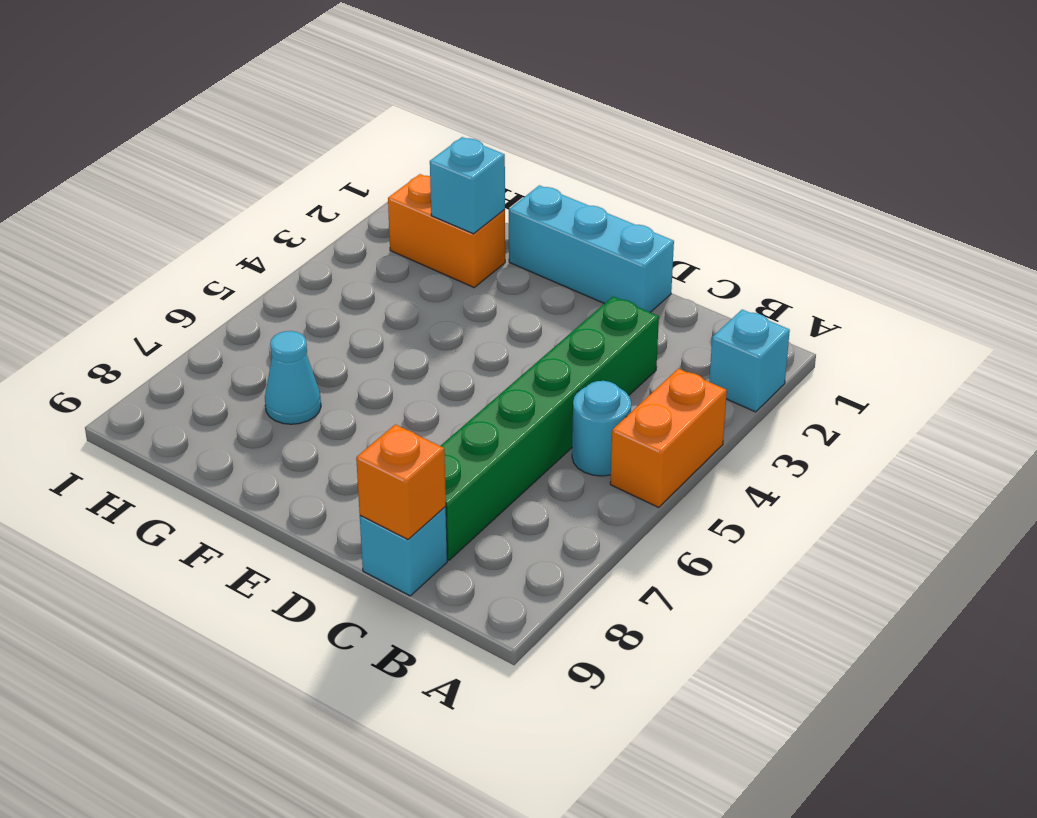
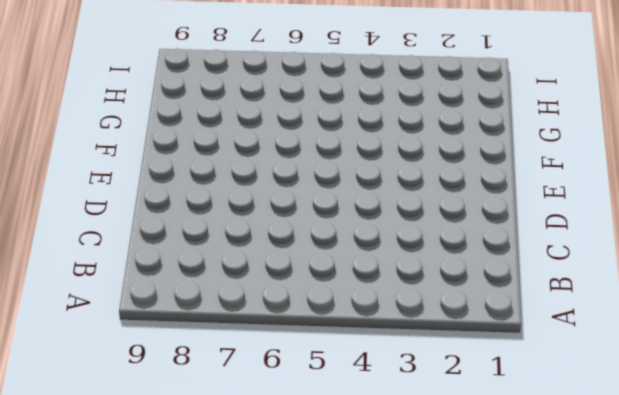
none -> cyan brick A2 level 1
none -> orange brick A4:A5 level 1

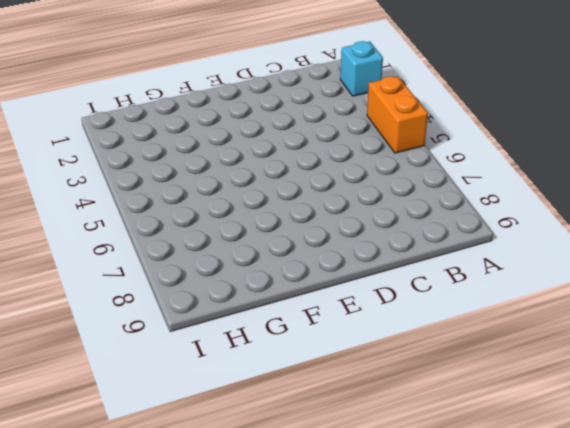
none -> cyan round brick B5 level 1
none -> green brick C3:C8 level 1

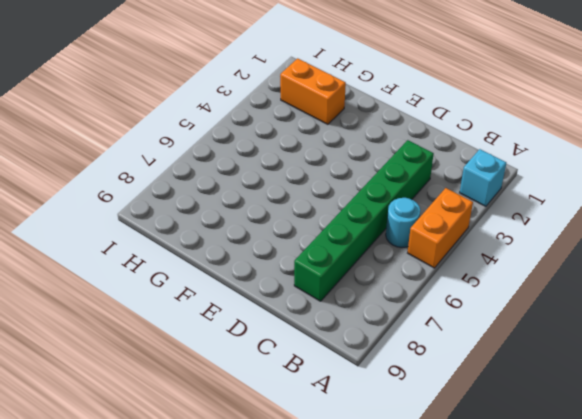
none -> cyan brick C9 level 1
none -> cyan brick D1:F1 level 1

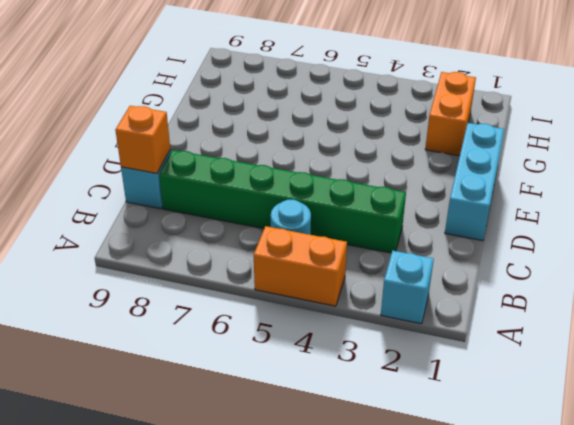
none -> cyan cone G7 level 1
none -> cyan brick G2 level 2

